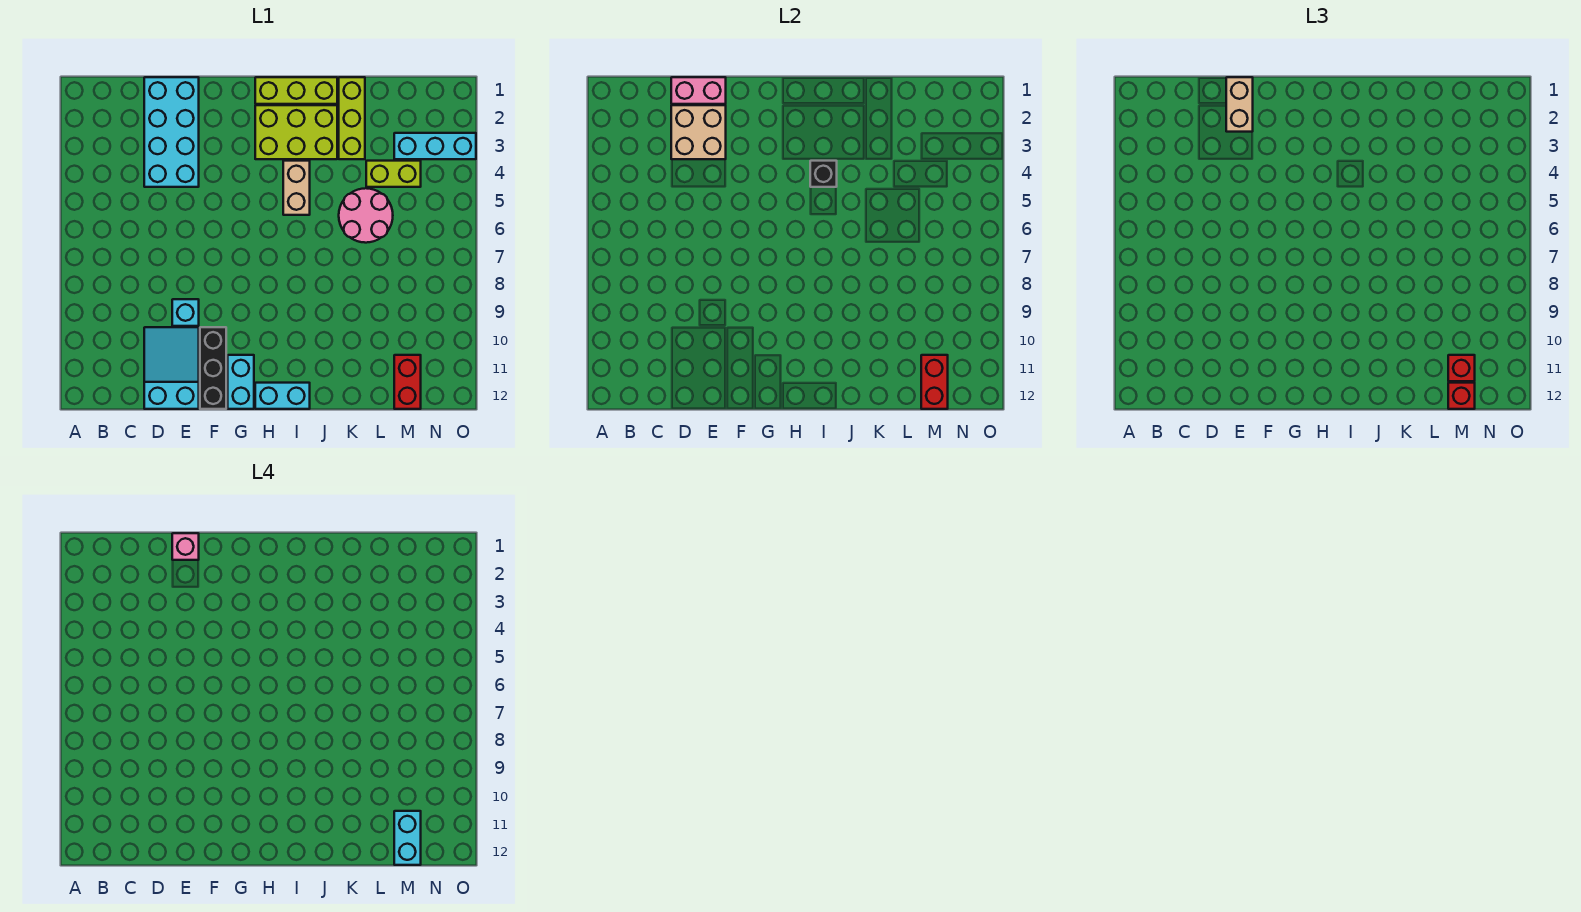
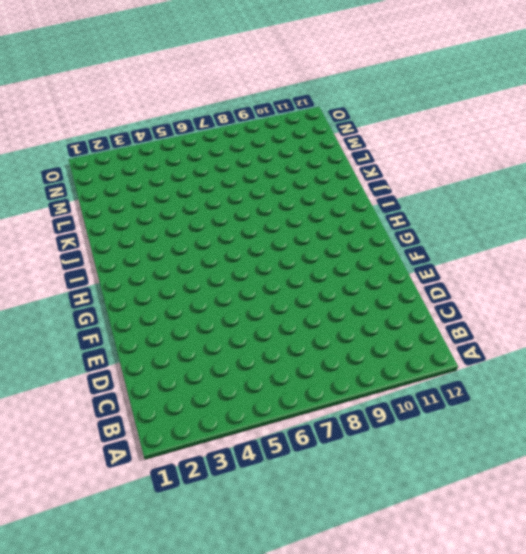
none -> cyan brick D1:E4 level 1
none -> cyan slope D10:E12 level 1 top 12
none -> cyan brick E9 level 1

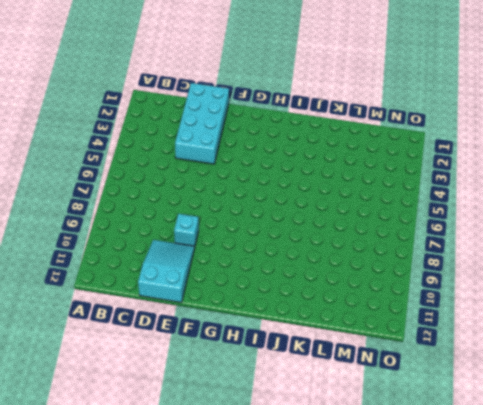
none -> black brick F10:F12 level 1
none -> cyan brick G11:G12 level 1
none -> lime brick H1:J1 level 1

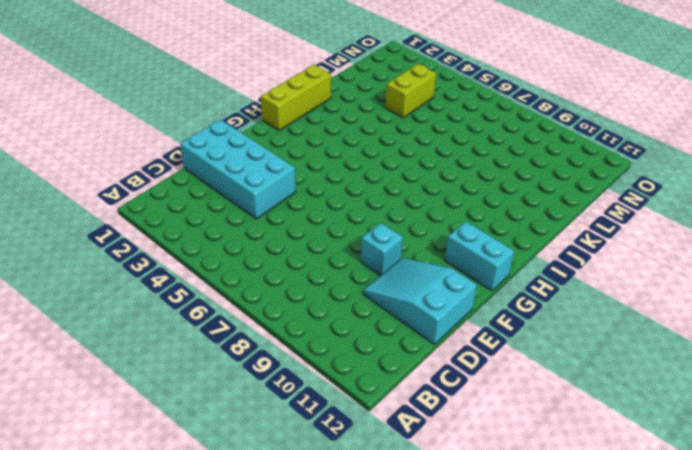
none -> black brick F10:F12 level 1
none -> lime brick H2:J3 level 1
none -> cyan brick H12:I12 level 1

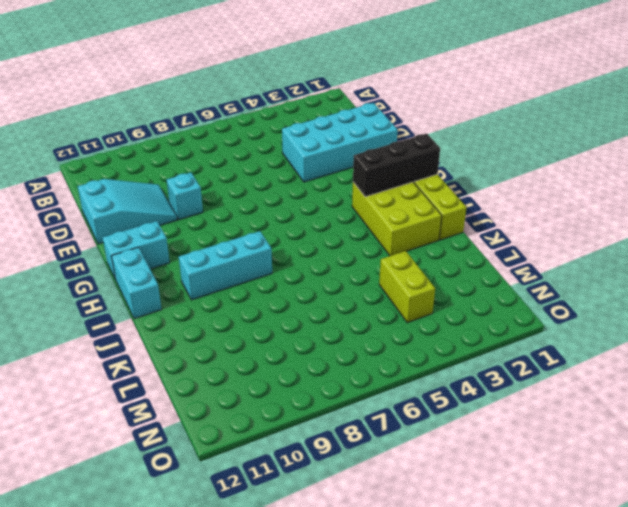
black brick H1:H3 level 2 -> black brick F10:F12 level 1
cyan brick I8:I10 level 1 -> cyan brick M3:O3 level 1
none -> tan brick I4:I5 level 1
none -> lime brick K1:K3 level 1
none -> pink round brick K5:L6 level 1

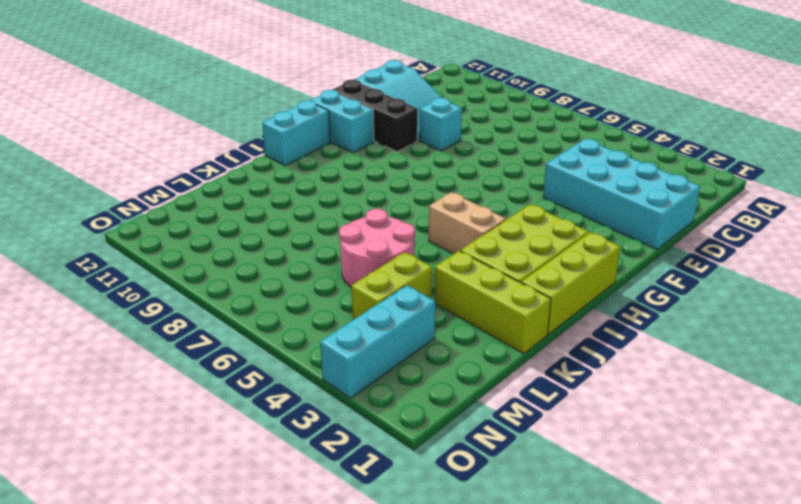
none -> red brick M11:M12 level 1
none -> pink brick D1:E1 level 2
none -> tan brick D2:E3 level 2

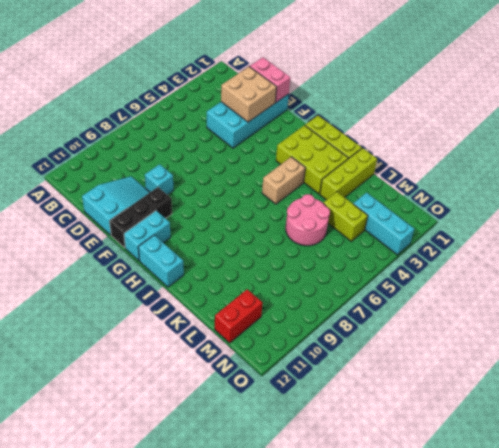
none -> black brick I4 level 2
none -> red brick M11:M12 level 2
none -> tan brick E1:E2 level 3

